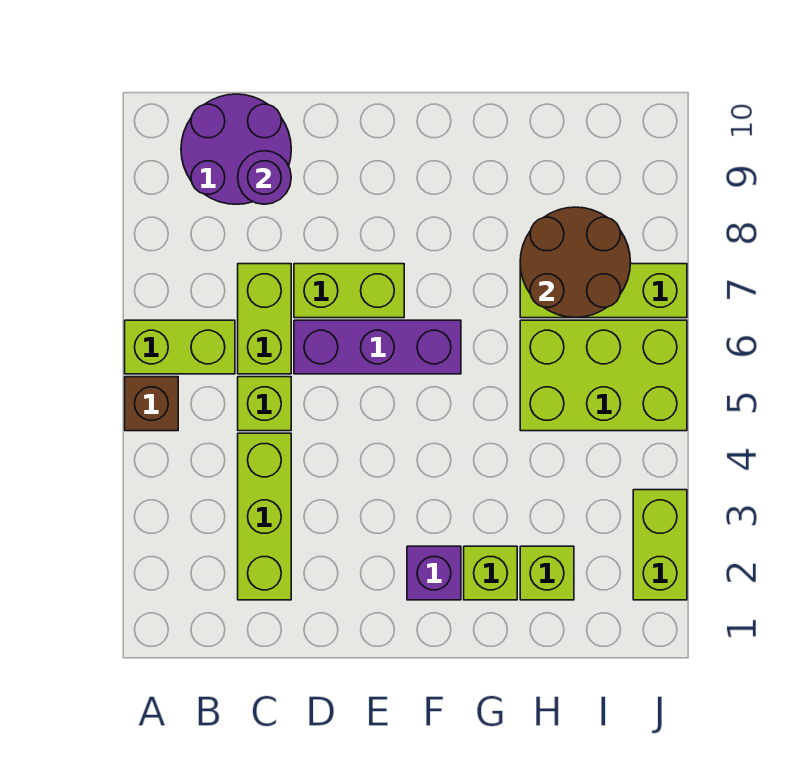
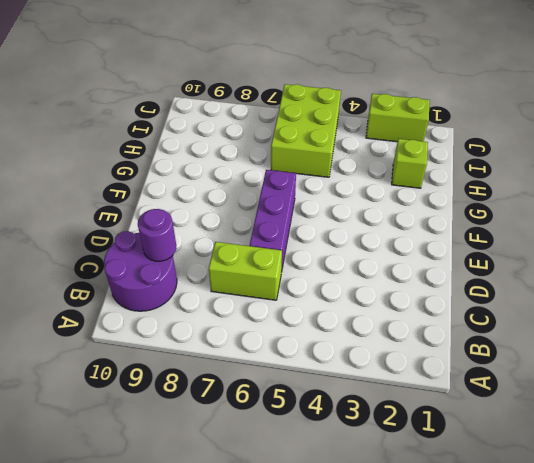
none -> brown brick A5 level 1
none -> lime brick A6:B6 level 1
none -> lime brick C2:C4 level 1

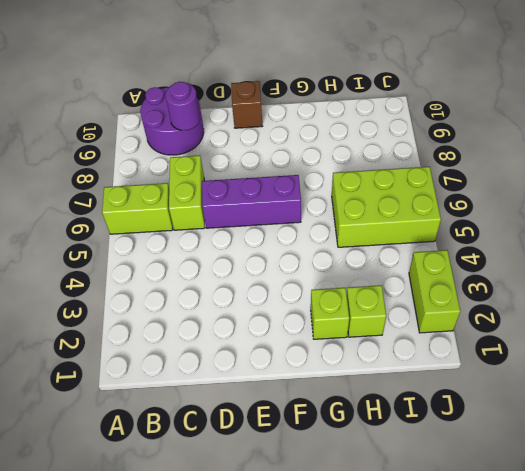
brown brick E10 level 1 -> brown brick A5 level 1
none -> lime brick C2:C4 level 1
none -> lime brick C5 level 1
none -> lime brick D7:E7 level 1

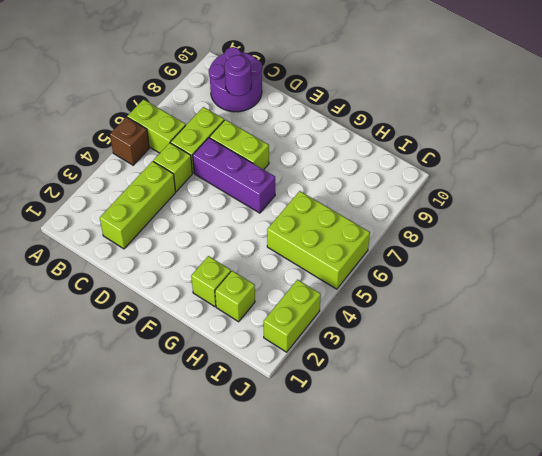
none -> purple brick F2 level 1
none -> lime brick H7:J7 level 1
none -> brown round brick H7:I8 level 2

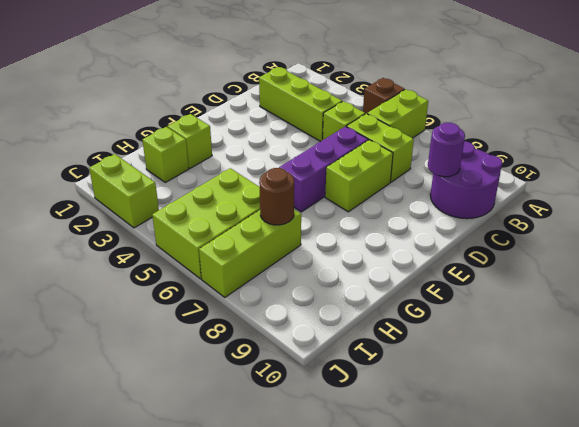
brown round brick H7 level 2 -> brown round brick H7:I8 level 2
none -> purple brick F2 level 1

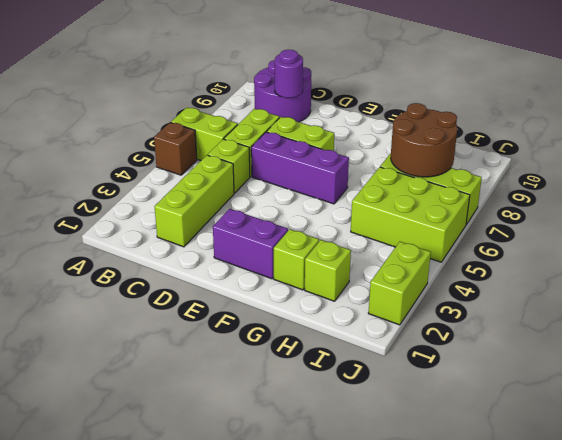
purple brick E2:F2 level 1 -> purple brick F2 level 1

